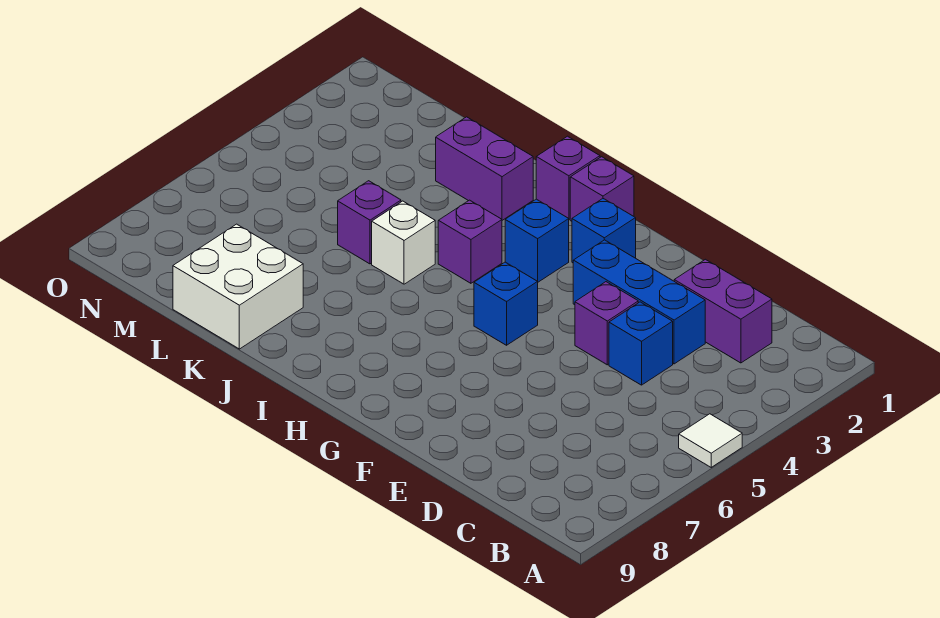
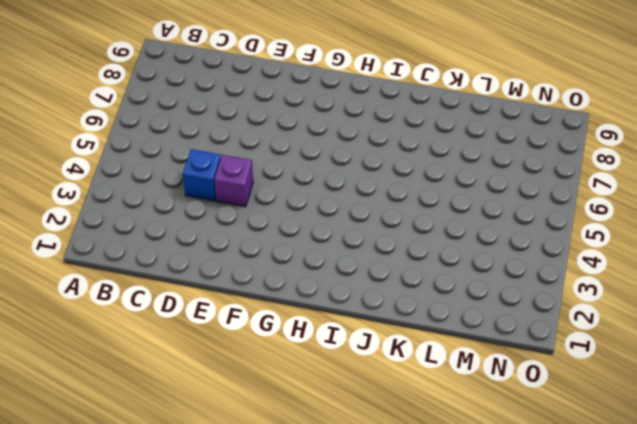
none -> white tile A5 level 1
none -> purple brick C2:D2 level 1
none -> blue brick D3:F3 level 1

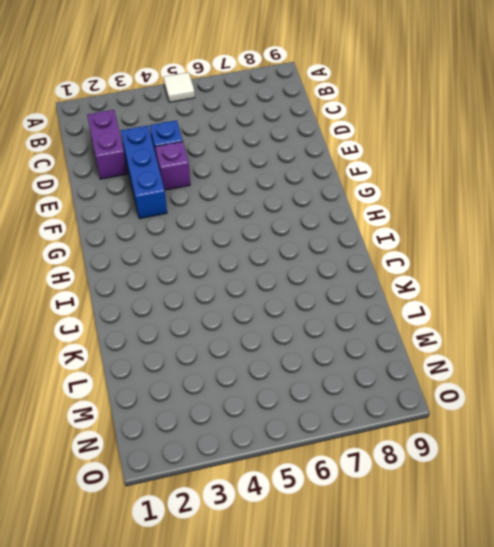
none -> blue brick G2 level 1
none -> blue brick G5 level 1
none -> purple brick H1 level 1

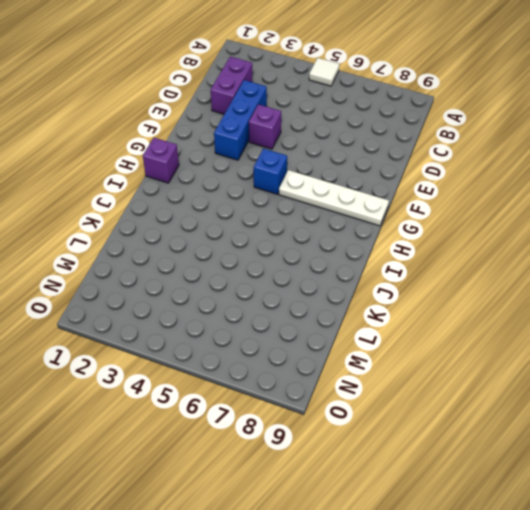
white plate G6:G9 level 1 -> none
none -> blue brick D4 level 1
none -> blue brick G2 level 1
none -> blue brick H3 level 1

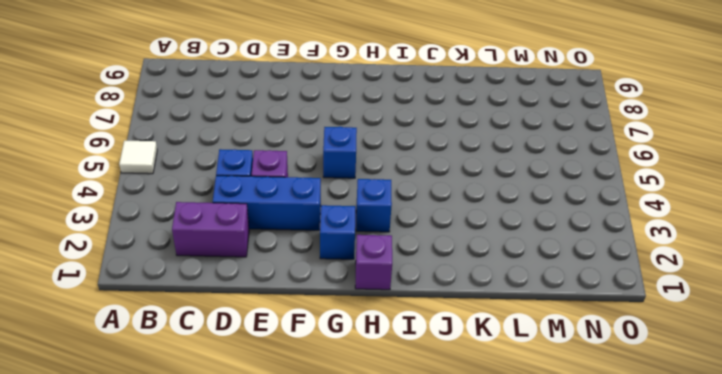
none -> purple brick I1 level 1
none -> purple brick I4 level 1
none -> purple brick J2:K2 level 1

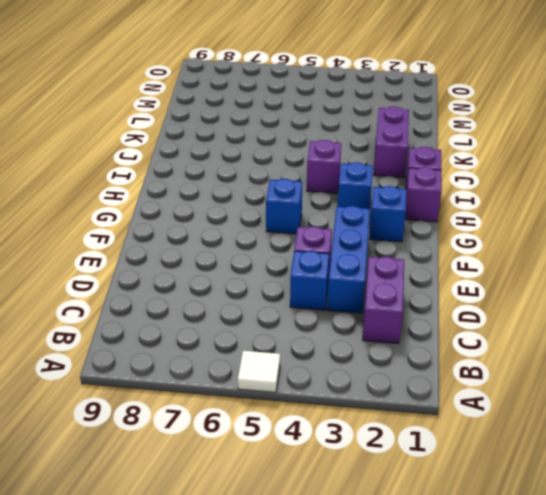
none -> white brick J5 level 1
none -> purple brick K5 level 1
none -> white brick K8:L9 level 1

